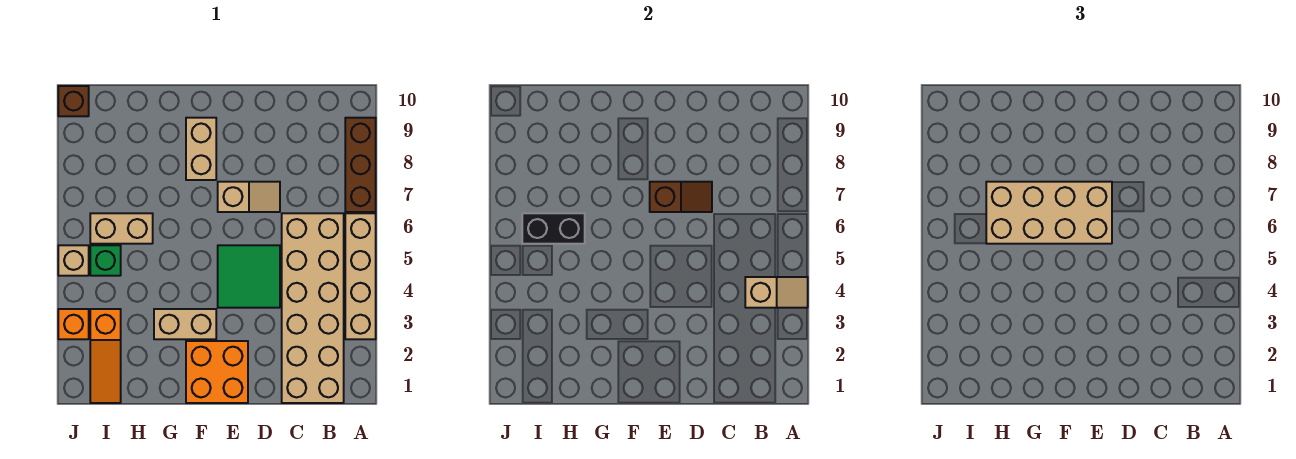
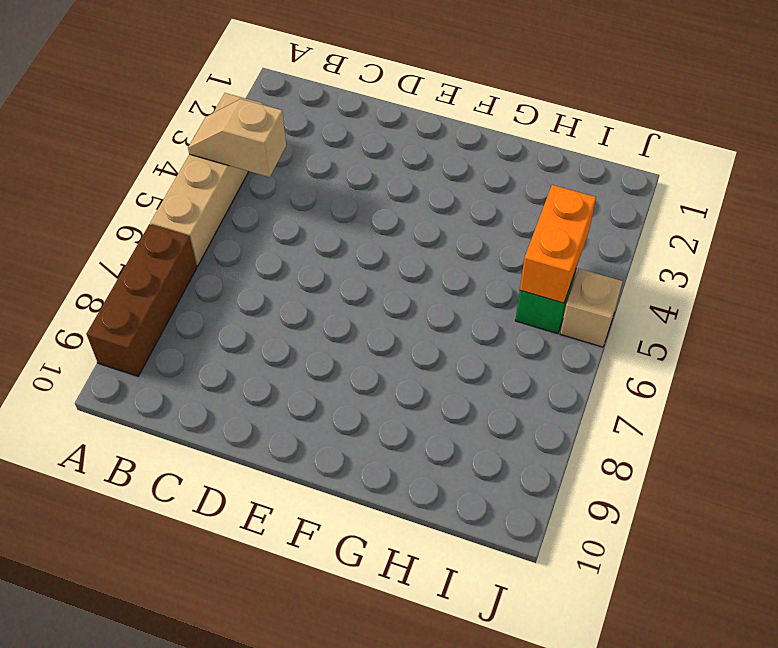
orange brick I4:I5 level 2 -> none
none -> tan brick B1:C6 level 1
none -> green tile D4:E5 level 1
none -> tan slope D7:E7 level 1 top E

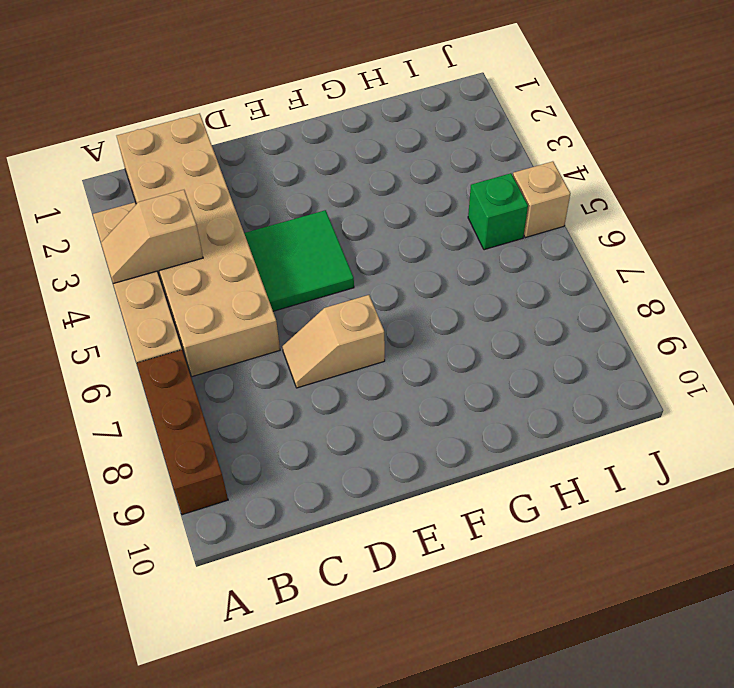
none -> orange brick E1:F2 level 1
none -> tan brick F3:G3 level 1
none -> tan brick F8:F9 level 1

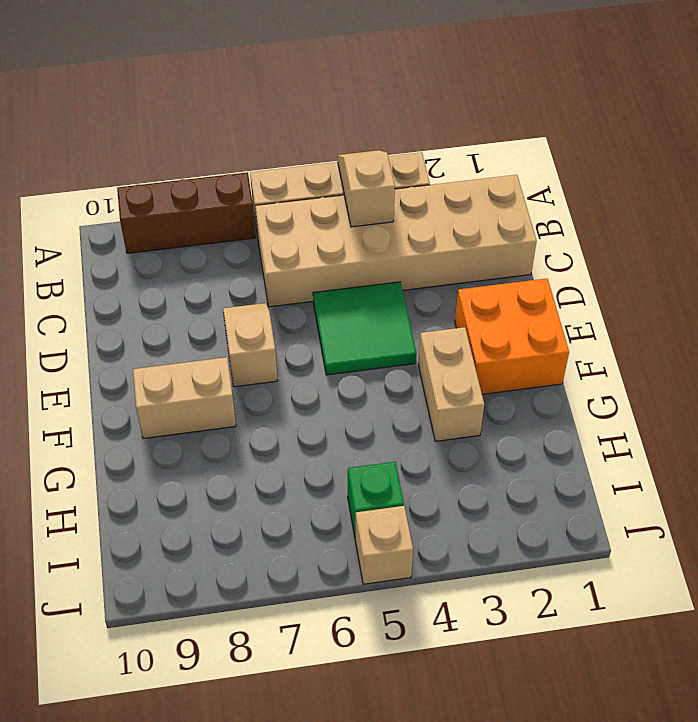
none -> tan brick H6:I6 level 1
none -> orange slope I1:I3 level 1 top 3
none -> orange brick J3 level 1

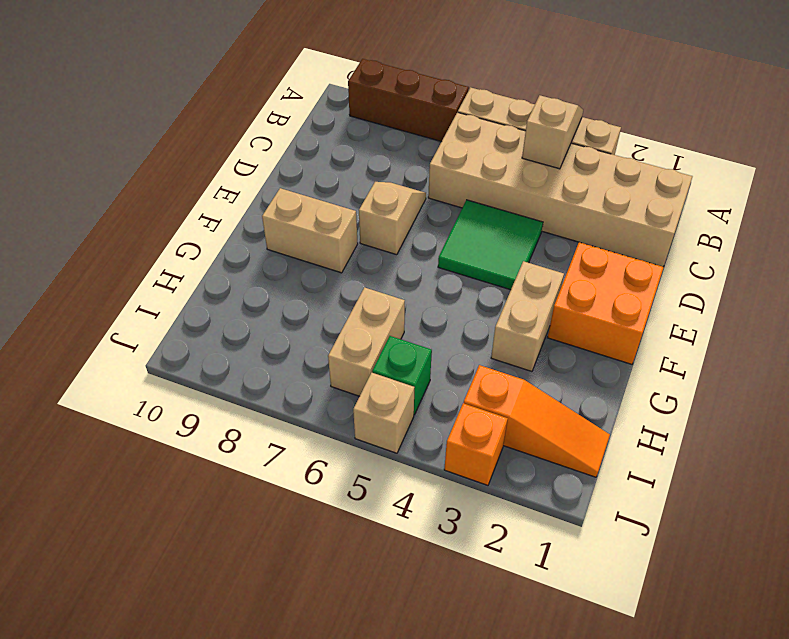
none -> brown brick J10 level 1
none -> brown slope D7:E7 level 2 top E
none -> black brick H6:I6 level 2

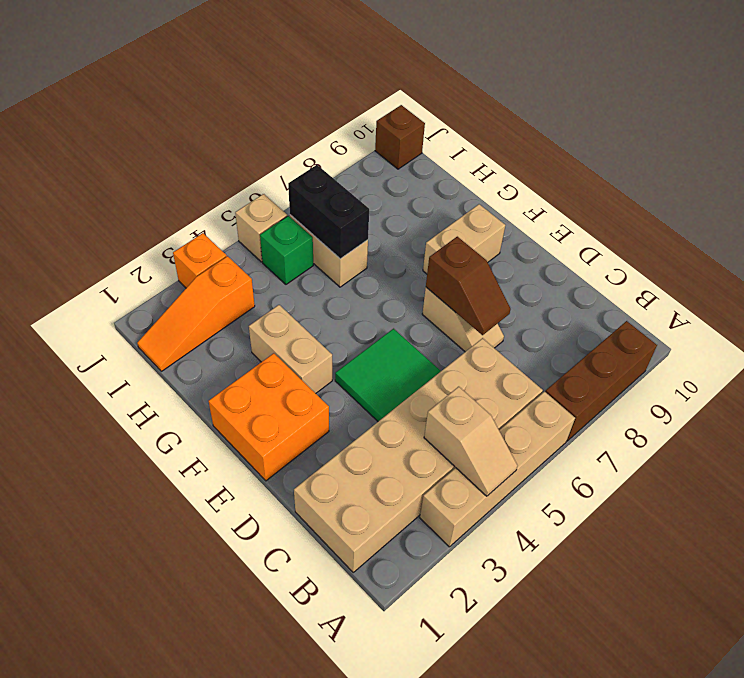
none -> tan brick E6:H7 level 3

